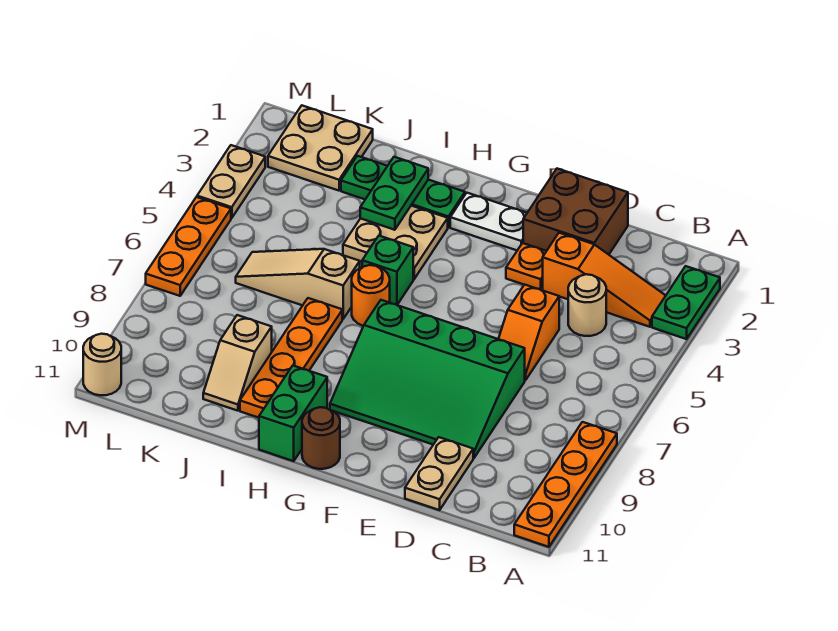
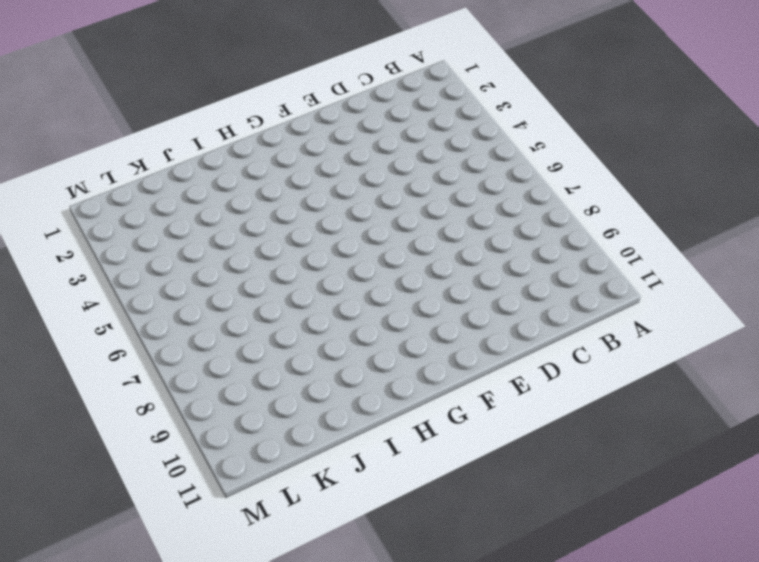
none -> green plate A2:A3 level 1
none -> orange plate A8:A11 level 1
none -> orange slope B3:D3 level 1 top D

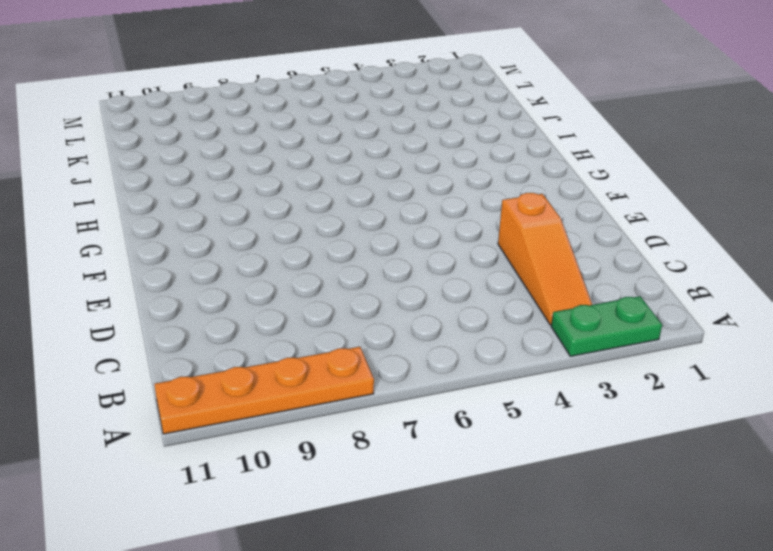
none -> tan round brick C4 level 1
none -> brown brick D1:E2 level 1
none -> orange slope D5:D6 level 1 top 5

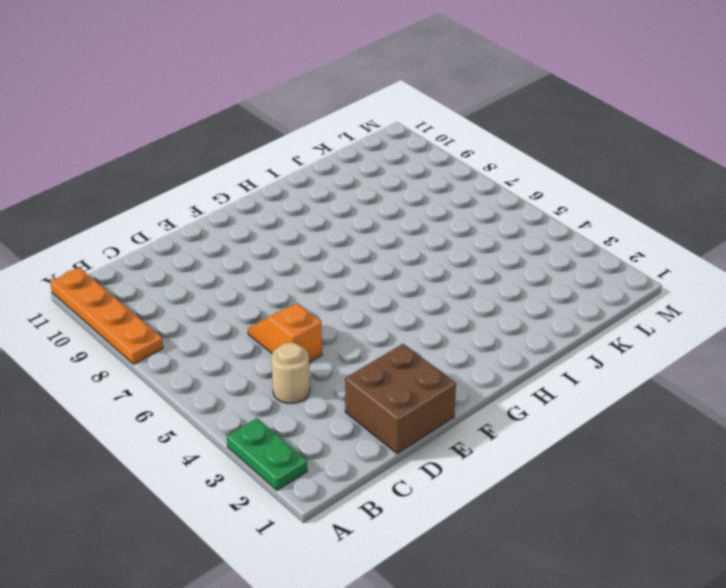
none -> orange slope B3:D3 level 1 top D
none -> green slope D7:G9 level 1 top 7
none -> tan plate D10:D11 level 1

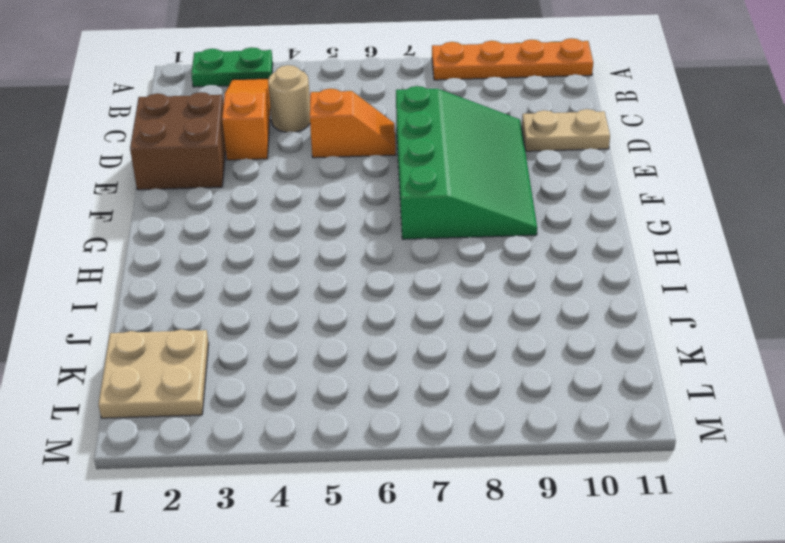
none -> orange plate E3 level 1
none -> white plate F2:G2 level 1
none -> brown round brick G11 level 1

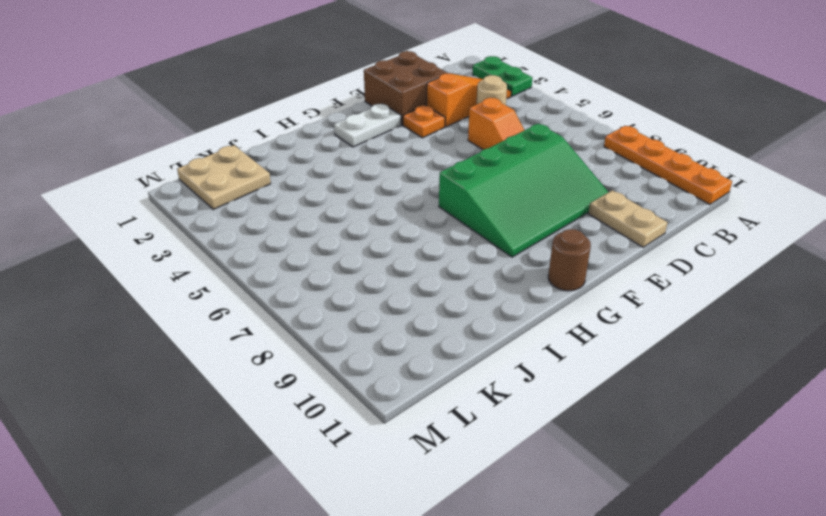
none -> green plate H2:J2 level 1
none -> tan plate H3:I4 level 1
none -> green brick H5 level 1

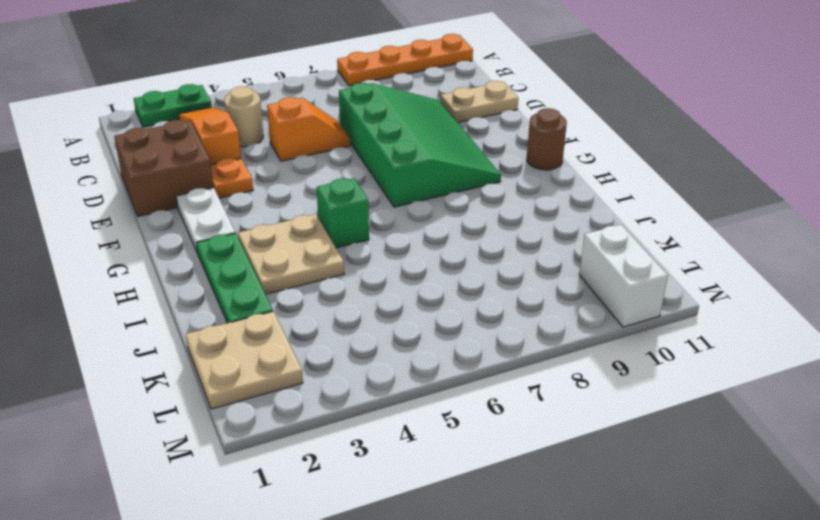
white brick L10:M10 level 1 -> none
none -> orange round brick H6 level 1
none -> green brick H10:H11 level 1
none -> tan slope I6:K6 level 1 top I

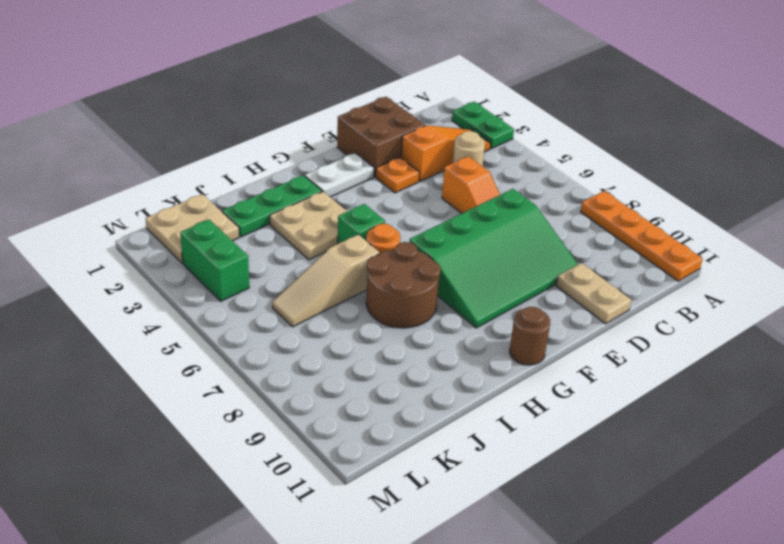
brown round brick H7:I8 level 1 -> orange plate I7:I10 level 1
green brick L3:L4 level 1 -> green brick H10:H11 level 1
none -> tan slope J9:J10 level 1 top 9
none -> tan plate M3:M4 level 1
none -> orange plate M5:M7 level 1

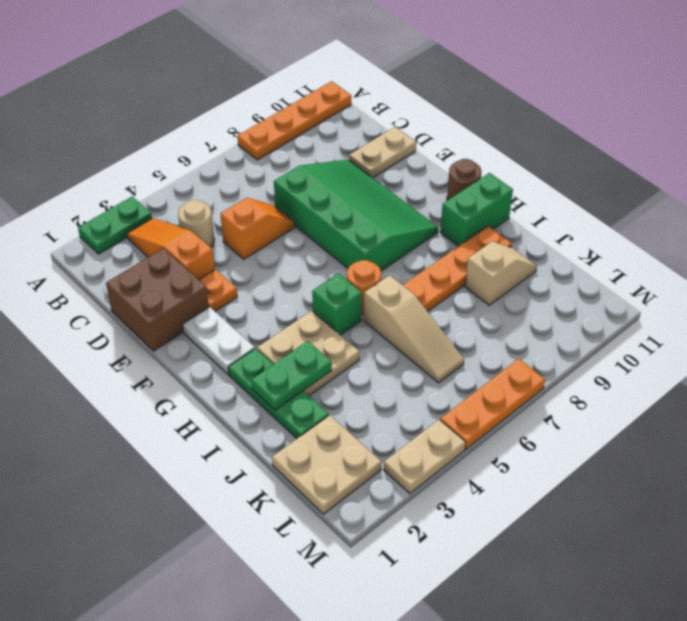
none -> tan round brick M11 level 1

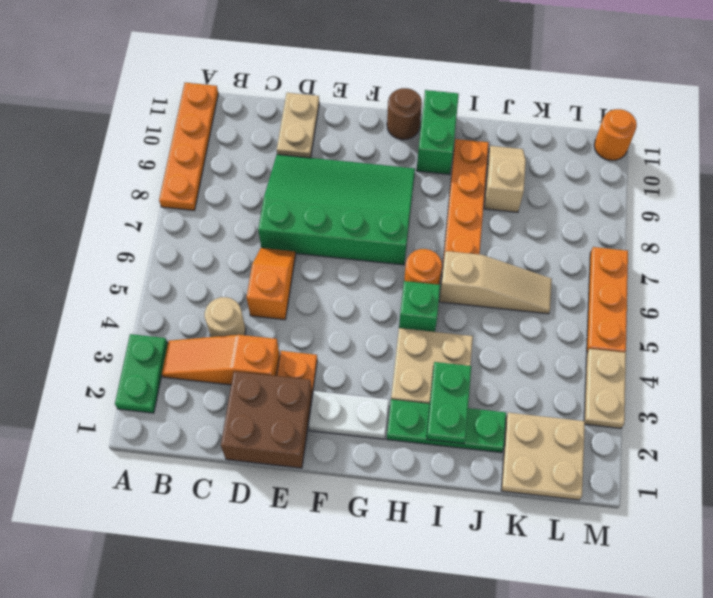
orange round brick M11 level 1 -> tan round brick M11 level 1

